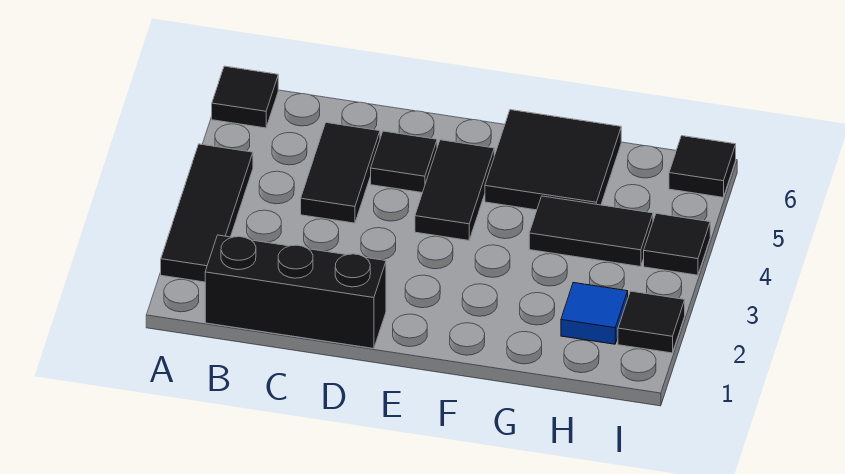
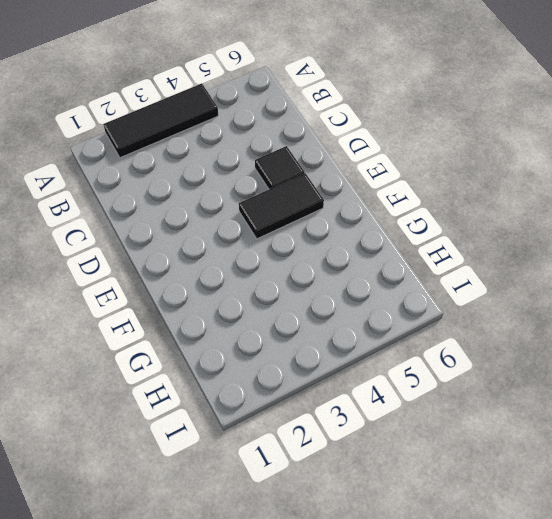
none -> black tile A6 level 1
none -> black brick B1:D1 level 1
none -> black tile C4:C5 level 1

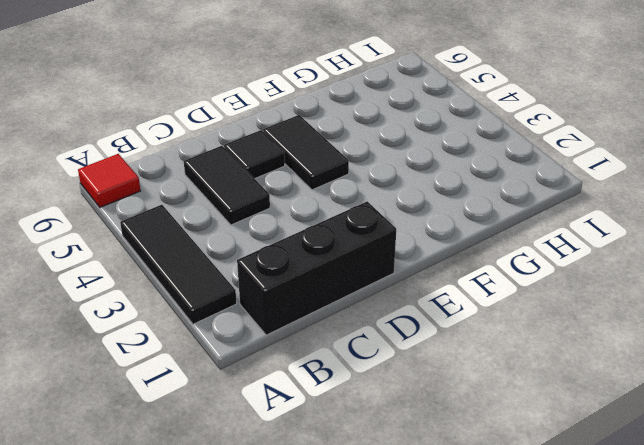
red tile A6 level 1 -> black tile A6 level 1
none -> black tile F5:G6 level 1
none -> black tile G4:H4 level 1
none -> blue tile H2 level 1

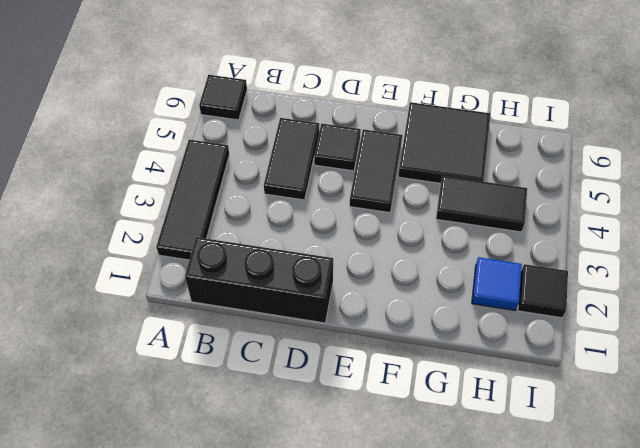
none -> black tile I4 level 1
none -> black tile I6 level 1

